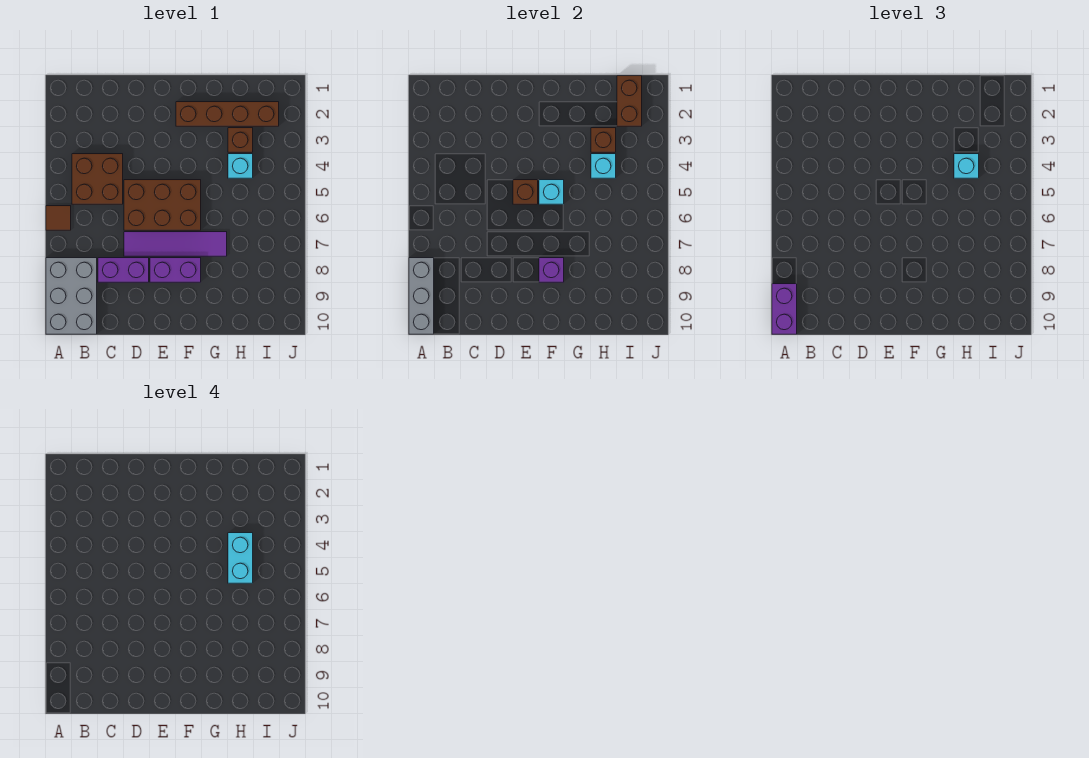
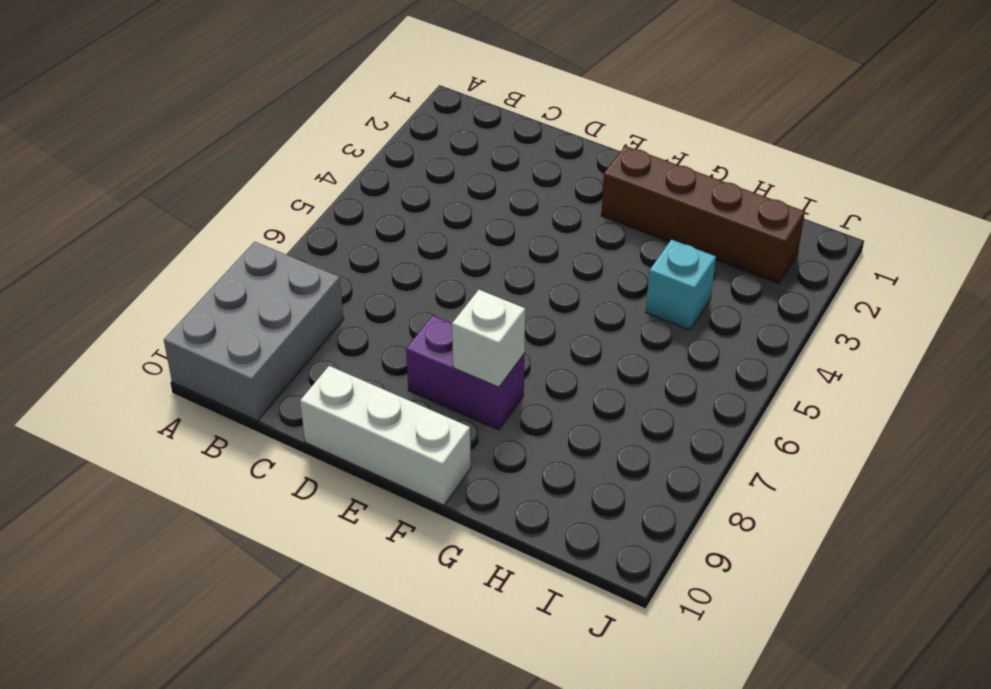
white brick D10:F10 level 1 -> none
white brick F8 level 2 -> purple brick F8 level 2
none -> brown tile A6 level 1
none -> brown brick B4:C5 level 1
none -> purple brick C8:D8 level 1

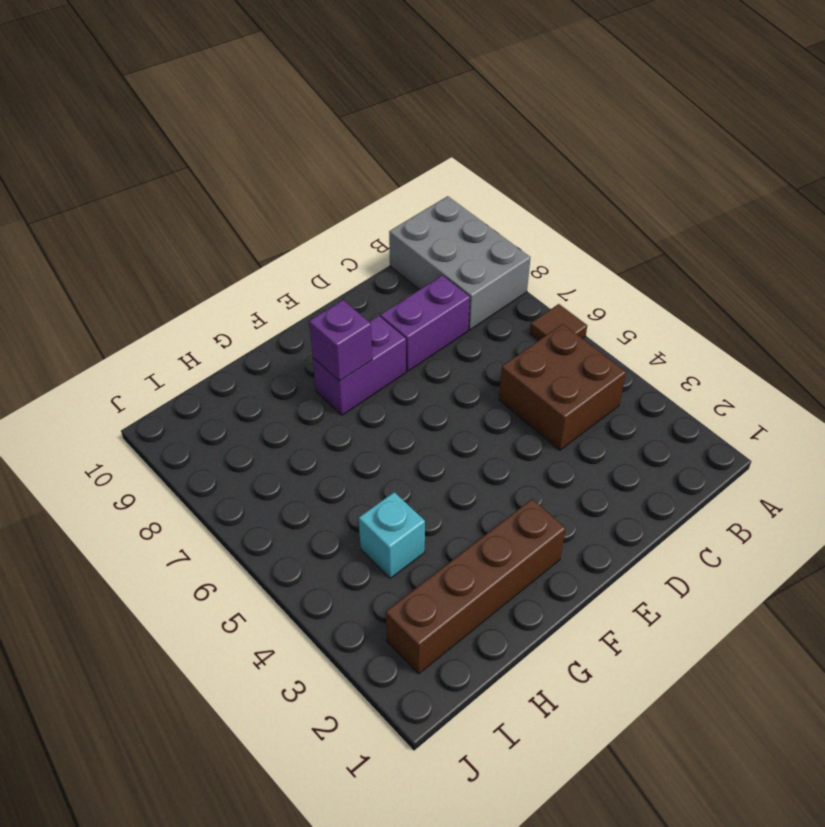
none -> brown brick D5:F6 level 1
none -> purple tile D7:G7 level 1
none -> brown brick H3 level 1

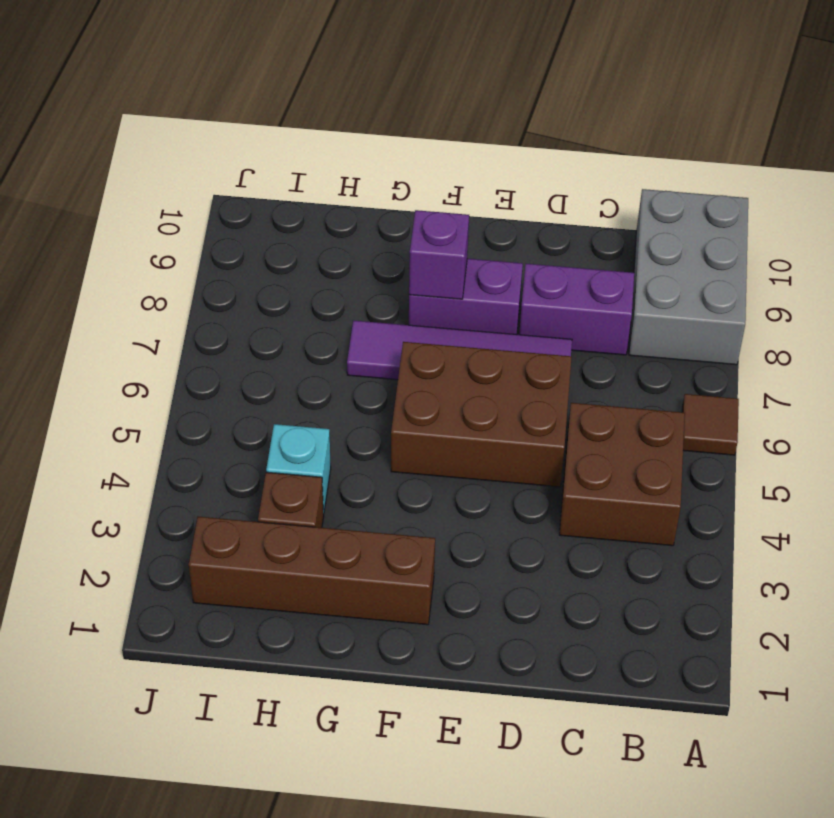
none -> grey brick A8:A10 level 2
none -> brown brick E5 level 2
none -> cyan brick F5 level 2

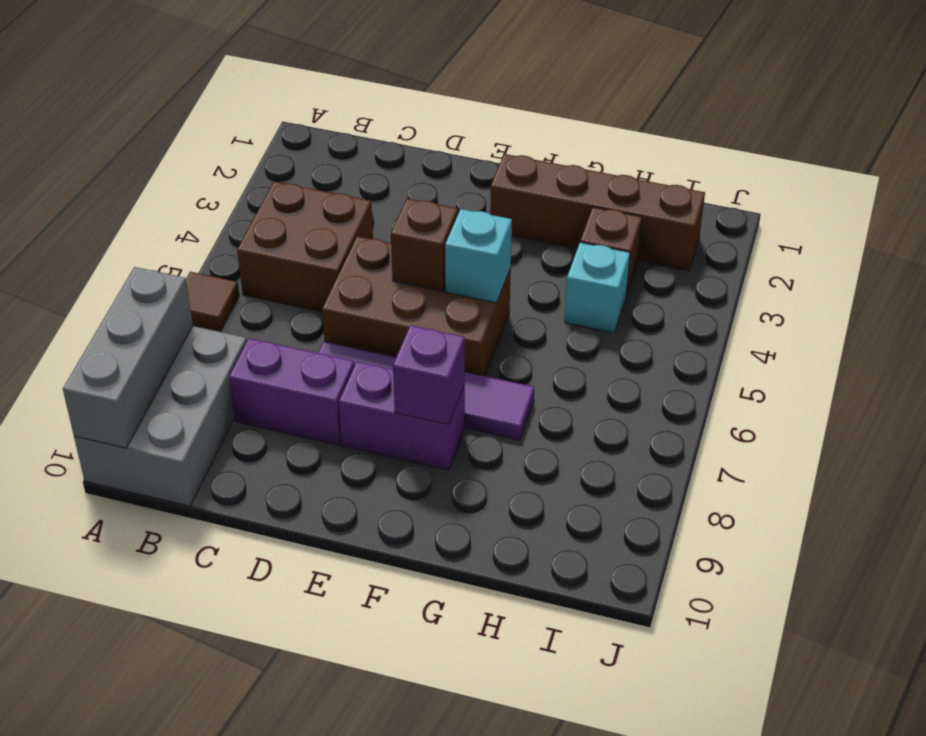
none -> brown brick H3 level 2
none -> cyan brick H4 level 2
none -> brown brick I1:I2 level 2

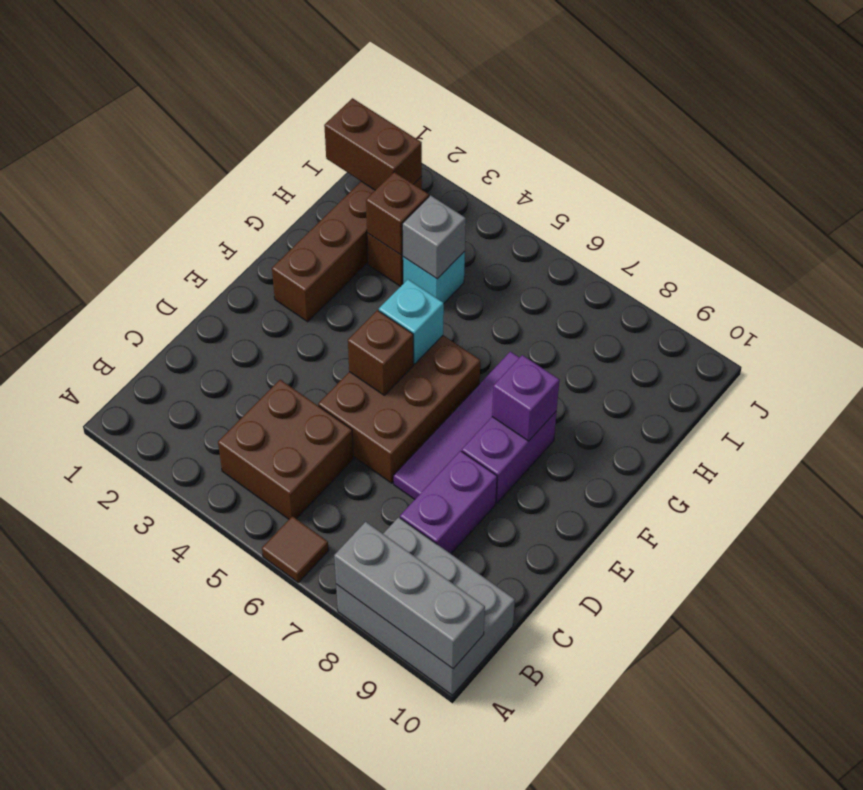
grey brick H4 level 2 -> cyan brick H4 level 2
none -> purple brick A9:A10 level 3
none -> cyan brick H4 level 3
none -> cyan brick H4:H5 level 4

